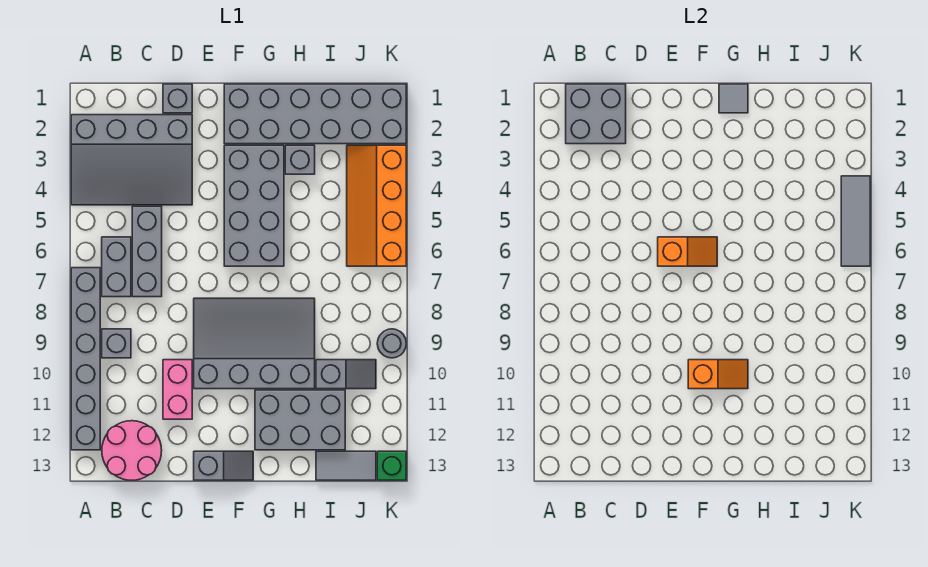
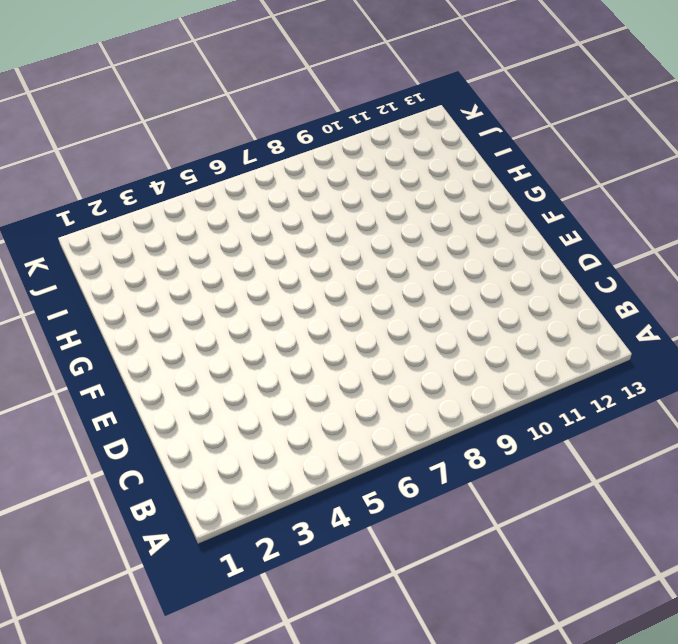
none -> grey slope A2:D4 level 1 top 2
none -> grey brick A7:A12 level 1
none -> grey brick B6:B7 level 1

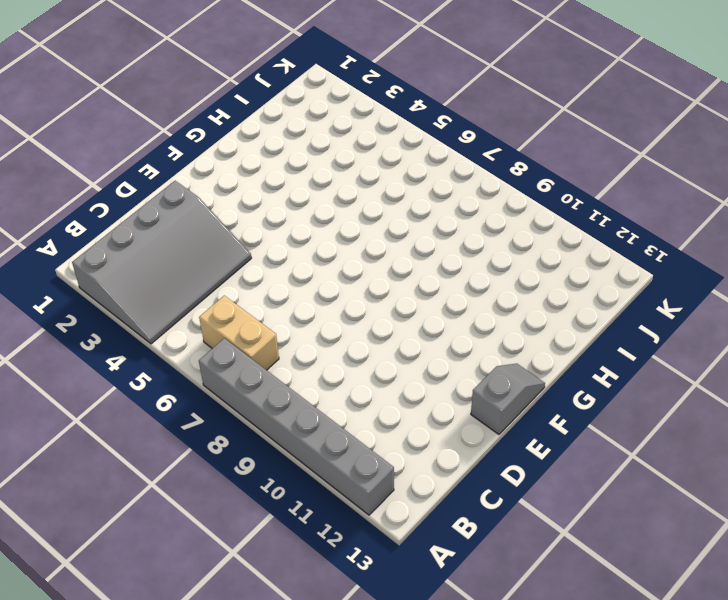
tan brick B6:B7 level 1 -> grey brick B6:B7 level 1
none -> grey brick B9 level 1
none -> pink round brick B12:C13 level 1
none -> grey brick C5:C7 level 1

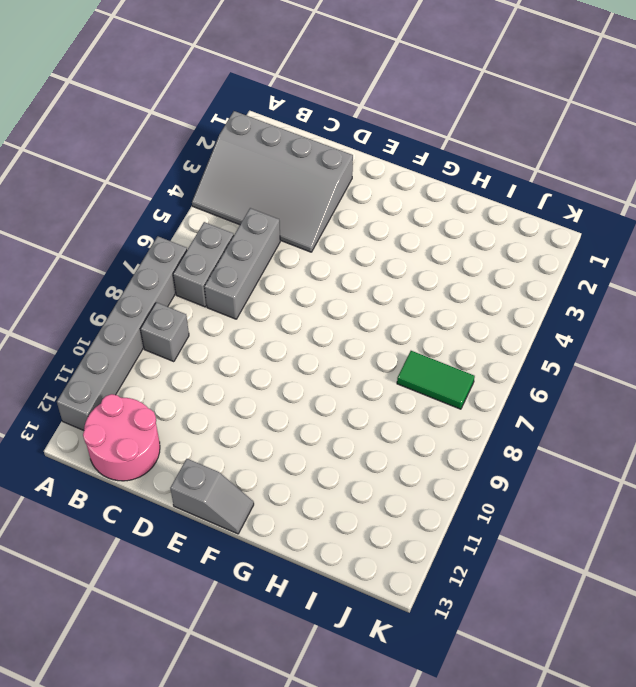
green tile I7:J7 level 1 -> none
none -> grey brick D1 level 1
none -> pink brick D10:D11 level 1
none -> grey slope E8:H10 level 1 top 10

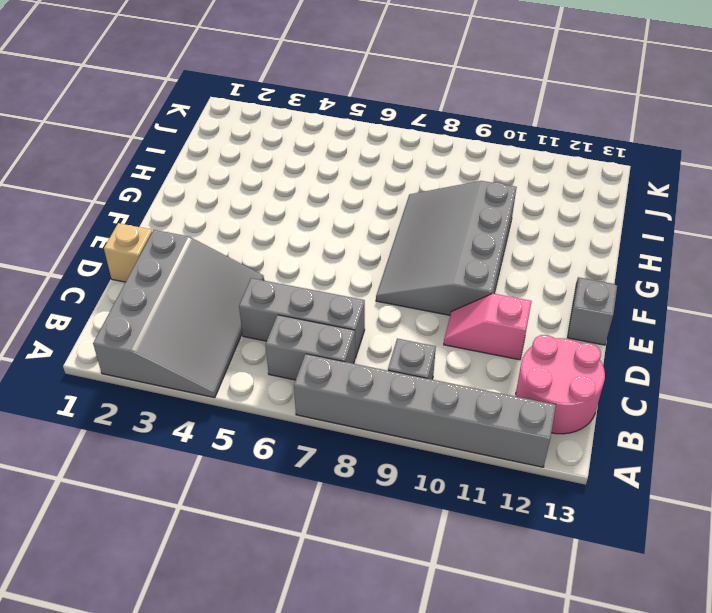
tan brick D1 level 1 -> grey brick D1 level 1
pink slope D10:D11 level 1 top 11 -> pink brick D10:D11 level 1
none -> grey brick F1:K2 level 1
none -> grey brick F3:G6 level 1
none -> grey brick G11:I12 level 1

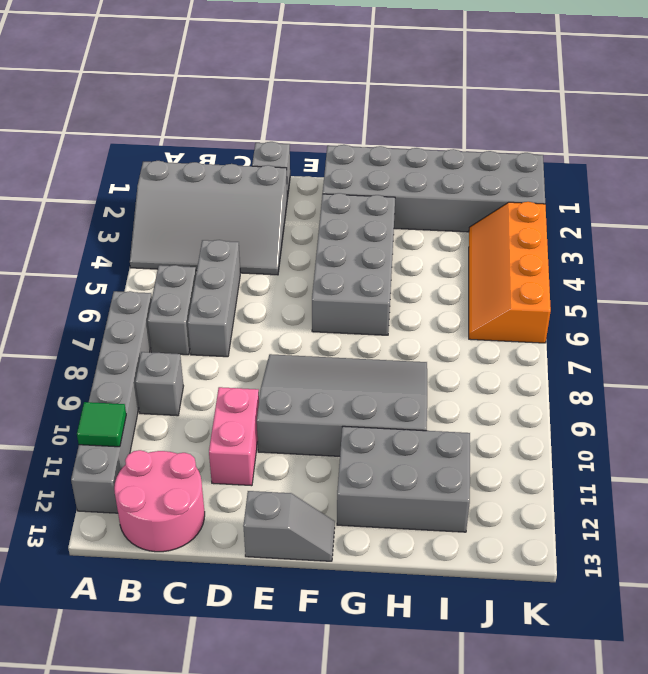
green tile A11 level 2 -> none
none -> grey brick H3 level 1
none -> grey slope I10:J10 level 1 top I
none -> grey tile I13:J13 level 1

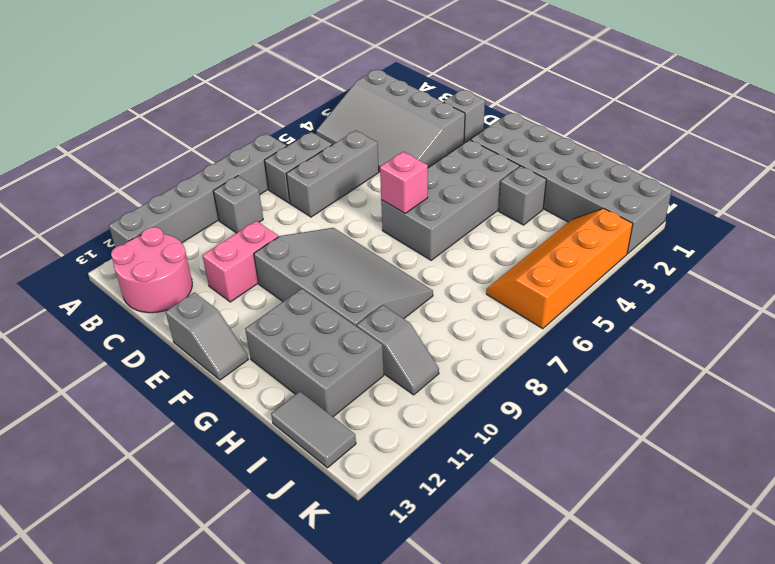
pink brick F6 level 2 -> orange slope E6:F6 level 2 top E
none -> grey round brick K9 level 1
none -> green brick K13 level 1
none -> grey brick B1:C2 level 2

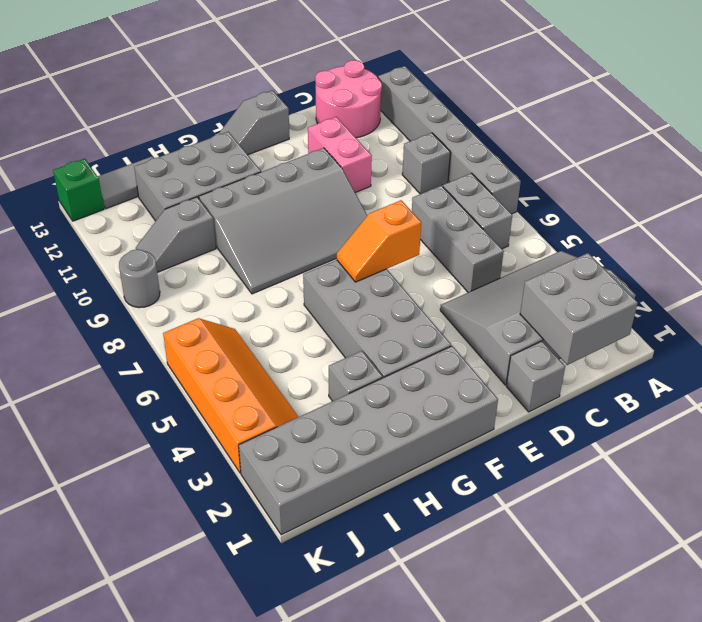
none -> orange slope F10:G10 level 2 top F
none -> grey tile G1 level 2
none -> grey tile K4:K6 level 2

